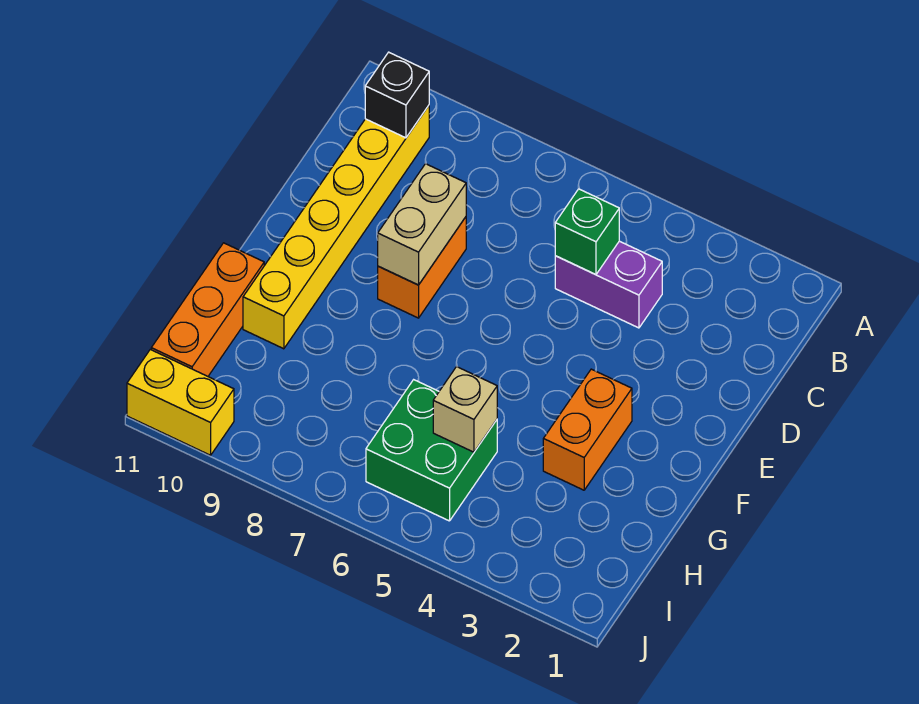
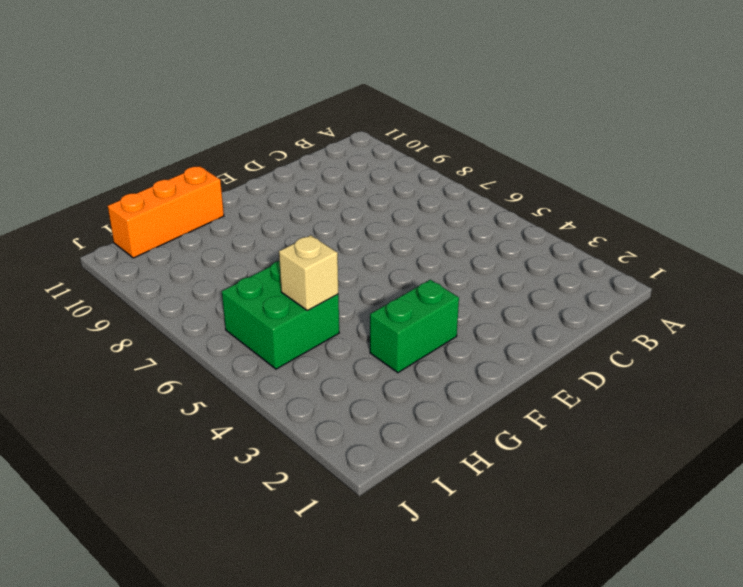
green brick F3:G3 level 1 -> orange brick F3:G3 level 1
none -> yellow brick B10:G10 level 1
none -> purple brick C4:C5 level 1

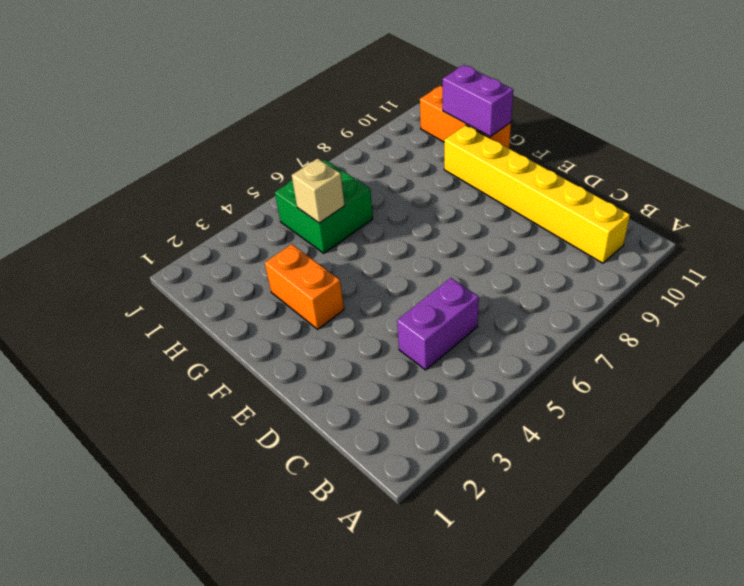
purple brick G11:H11 level 2 -> none
none -> orange brick D8:E8 level 1
none -> yellow brick J10:J11 level 1

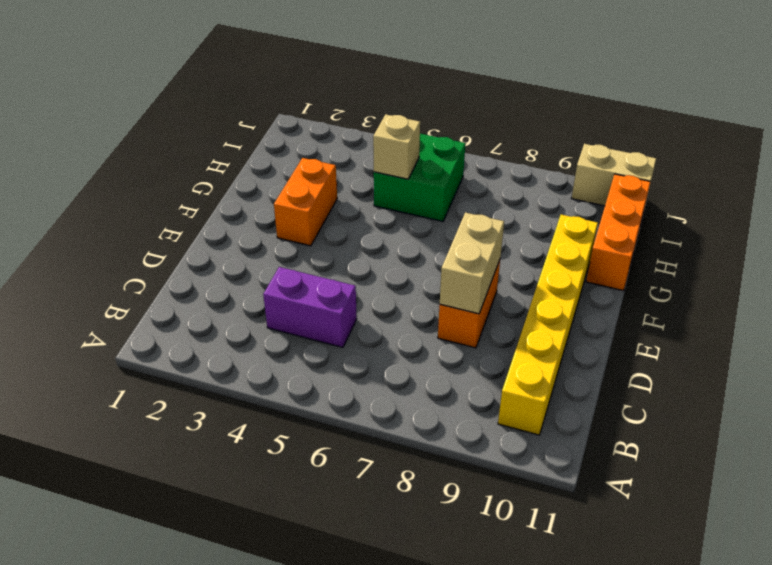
tan brick J10:J11 level 1 -> yellow brick J10:J11 level 1
none -> black brick B10 level 2
none -> green brick C5 level 2

